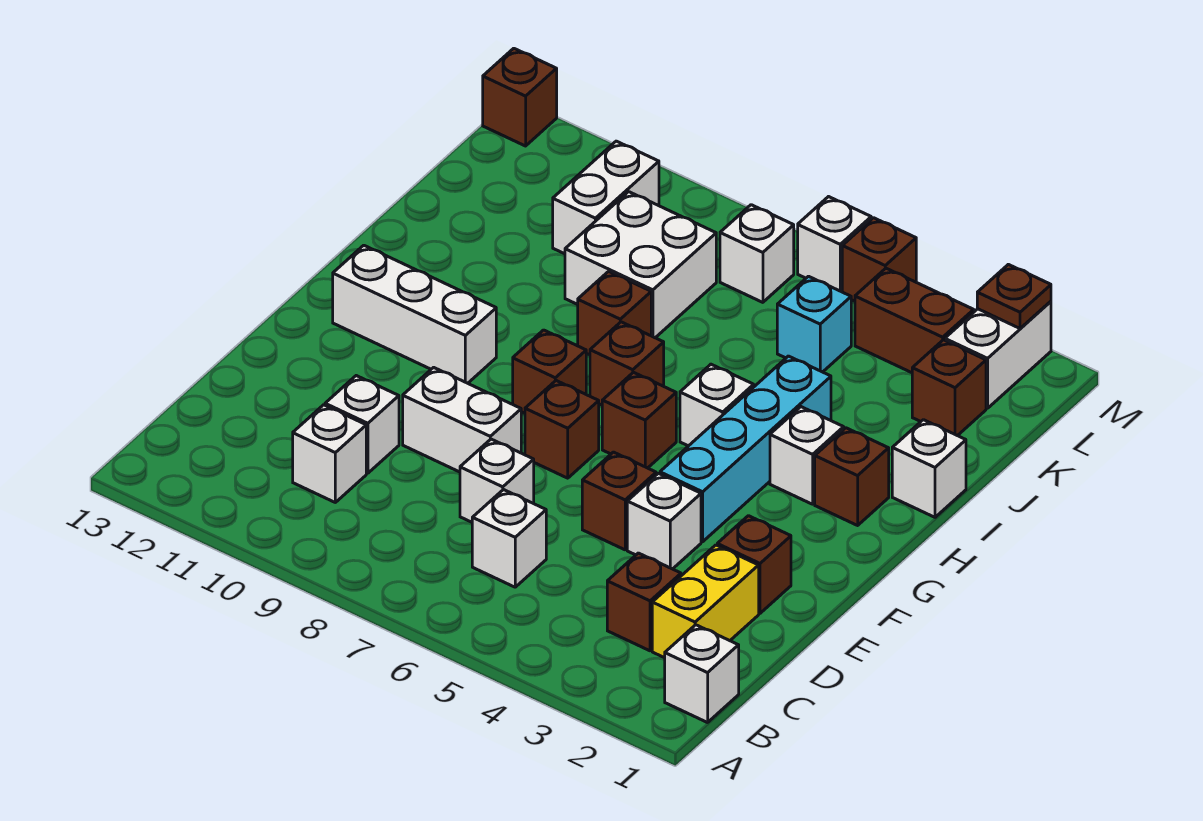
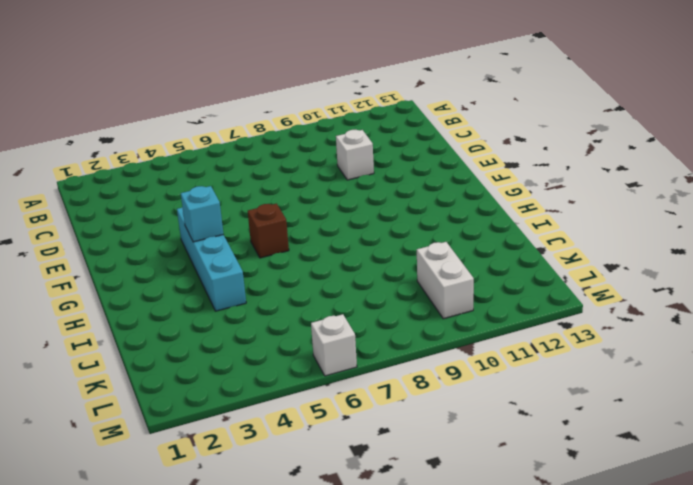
cyan brick G4 level 2 -> cyan brick K5 level 1
none -> white brick B1 level 1
none -> yellow brick C2:D2 level 1
none -> brown brick C3 level 1
none -> white brick C6 level 1

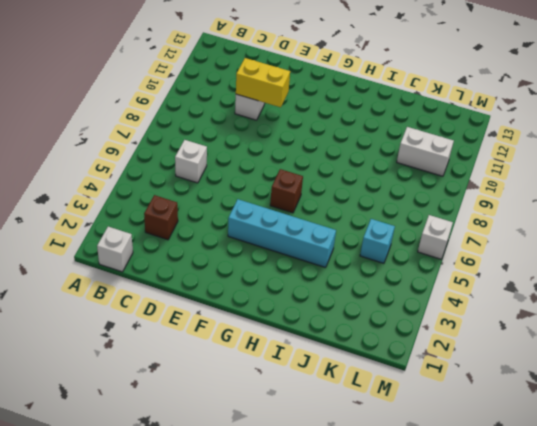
yellow brick D10:E10 level 2 -> yellow brick C2:D2 level 1
none -> white brick C10 level 1
none -> white brick D7 level 1
none -> brown brick E2 level 1
none -> white brick E4 level 1

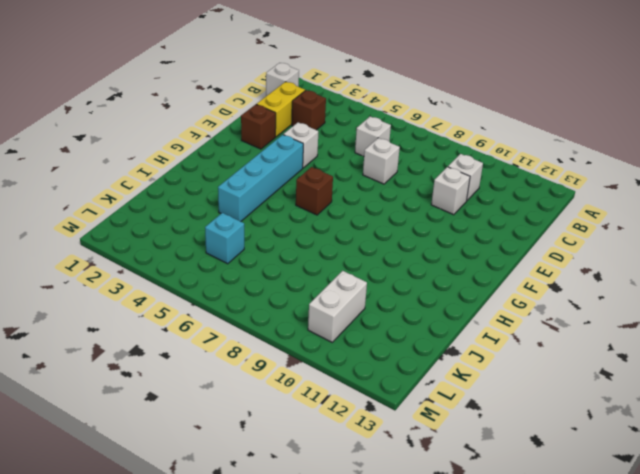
none -> brown brick E5 level 1
none -> white brick E8:E9 level 1
none -> brown brick F7 level 1
none -> brown brick G8 level 1

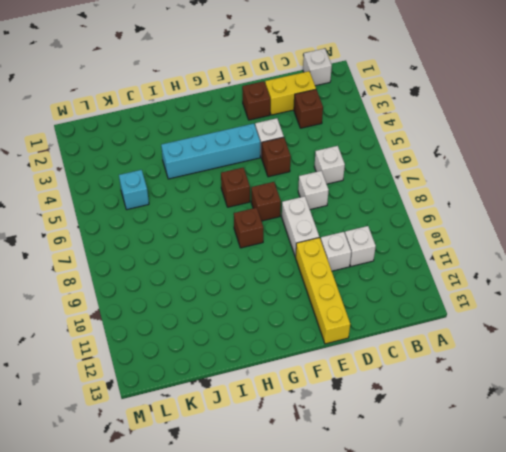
yellow brick E10:E13 level 1 -> none
none -> white brick G10:G12 level 1
none -> brown brick H2 level 1
none -> white brick H3 level 1
none -> white brick H5 level 1

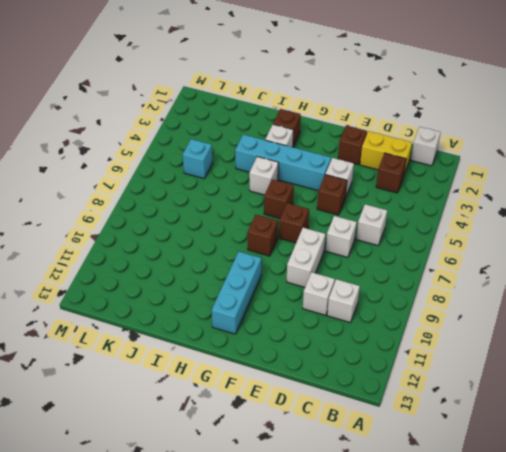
cyan brick G10:G12 level 1 -> white brick G10:G12 level 1
none -> brown brick H7 level 1
none -> white brick I1 level 1
none -> brown brick I8 level 1
none -> white brick J8:K9 level 1

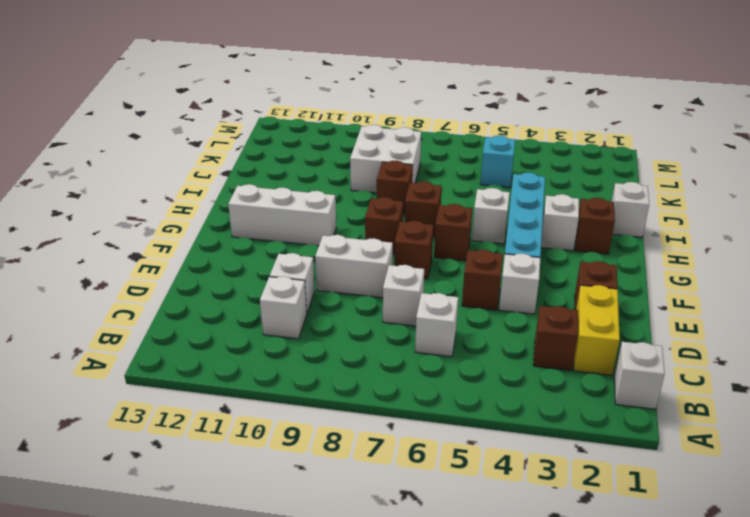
none -> brown brick K2 level 1
none -> white brick K10:L10 level 1
none -> white brick L2:M2 level 1
none -> brown brick L3:L4 level 1

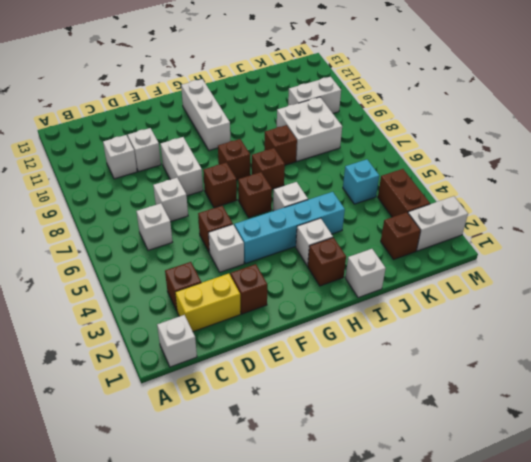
none -> white brick L7 level 1
none -> brown brick M5 level 1
none -> white brick M6 level 1
none -> brown brick M13 level 1

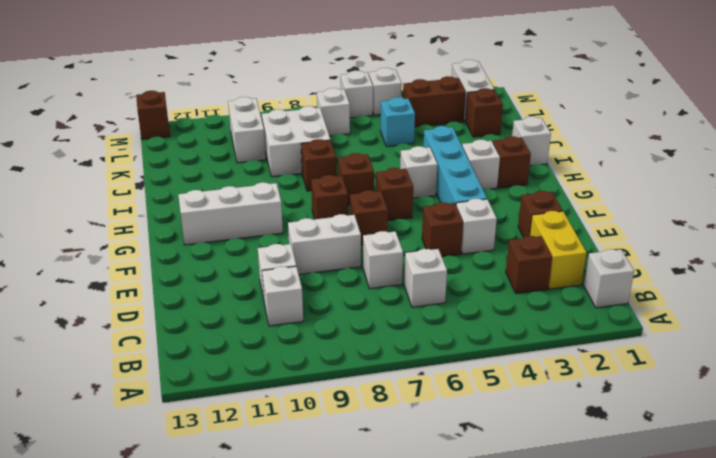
white brick M5 level 1 -> brown brick M5 level 1
none -> brown plate M2 level 2

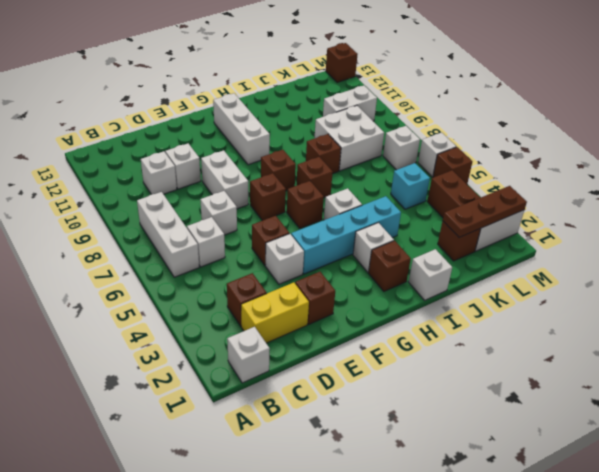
white brick B6:B8 level 1 -> none
brown plate K2:M2 level 2 -> brown plate M2 level 2

